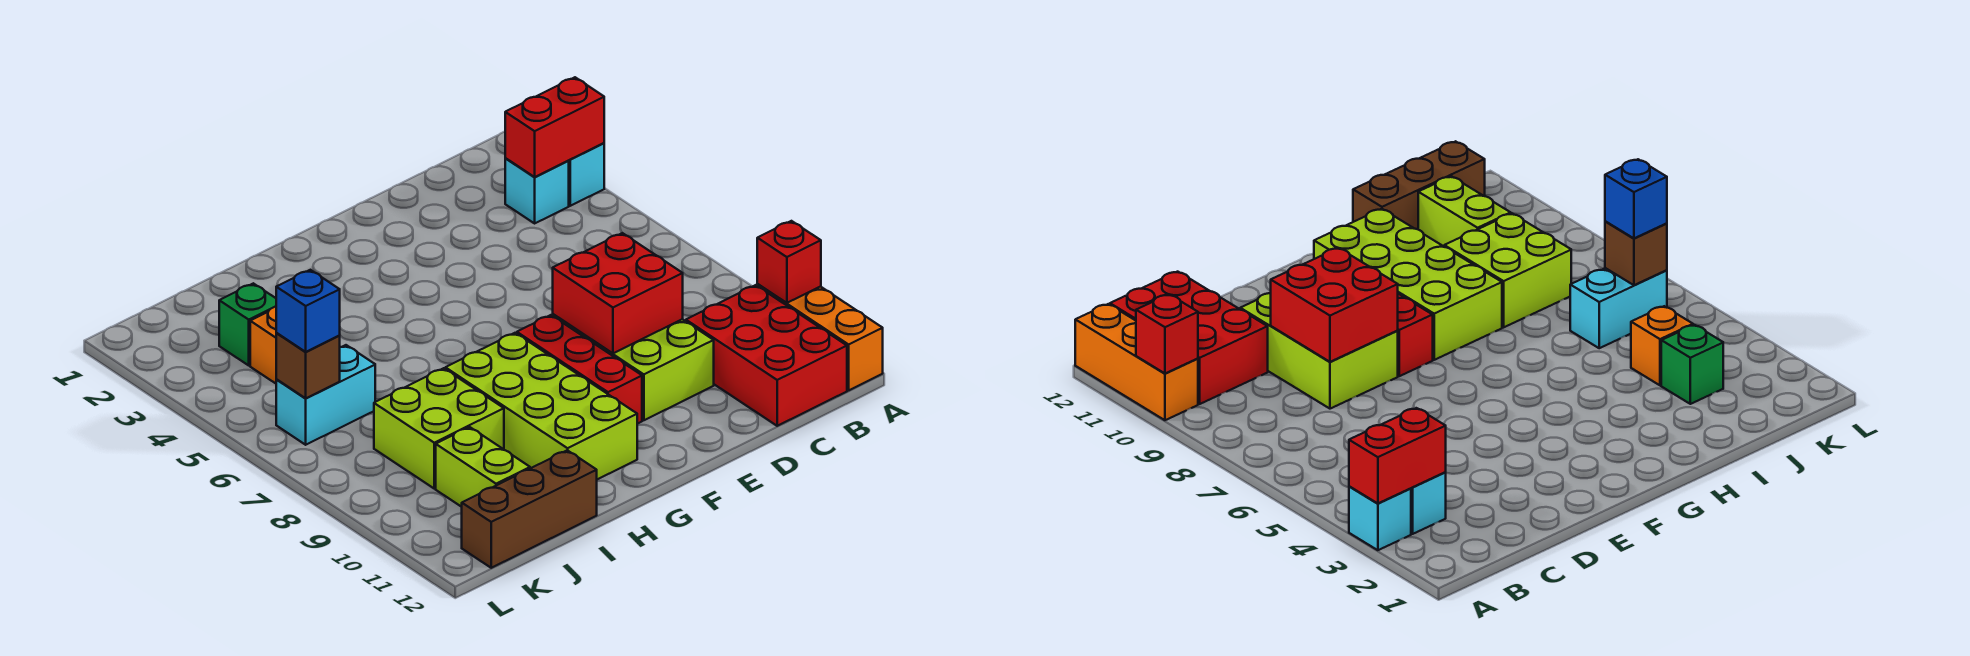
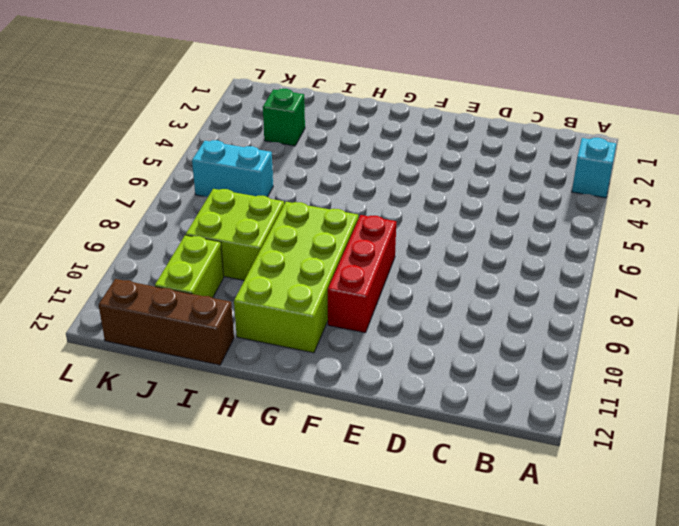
none -> orange brick A10:A12 level 1
none -> cyan brick B3 level 1
none -> red brick B10:C12 level 1

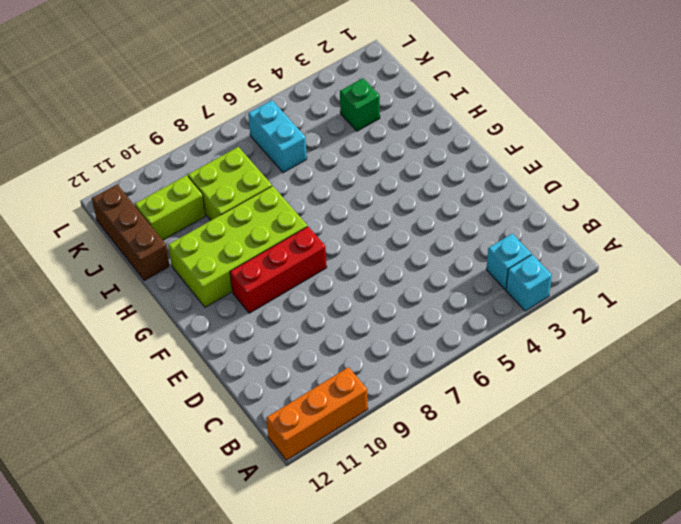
none -> red brick B10:C12 level 1
none -> lime brick D8:E10 level 1
none -> orange brick J4 level 1

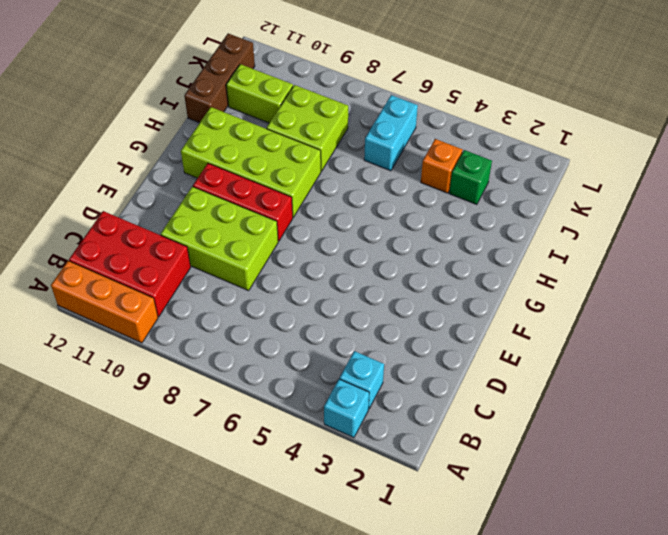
none -> red brick A3:B3 level 2
none -> red brick A10 level 2
none -> red brick D8:E9 level 2

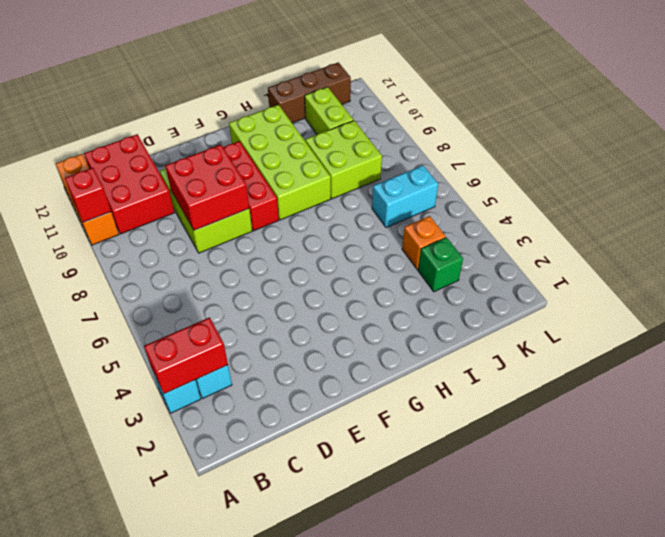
none -> brown brick K6 level 2
none -> blue brick K6 level 3

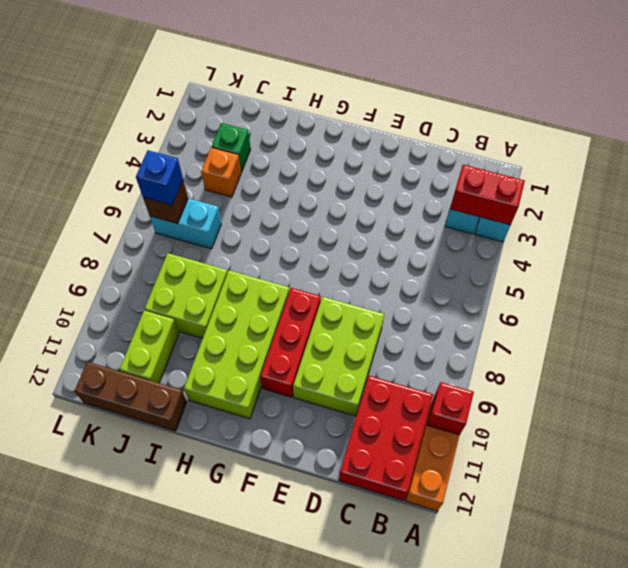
none -> red brick D8:E9 level 2

